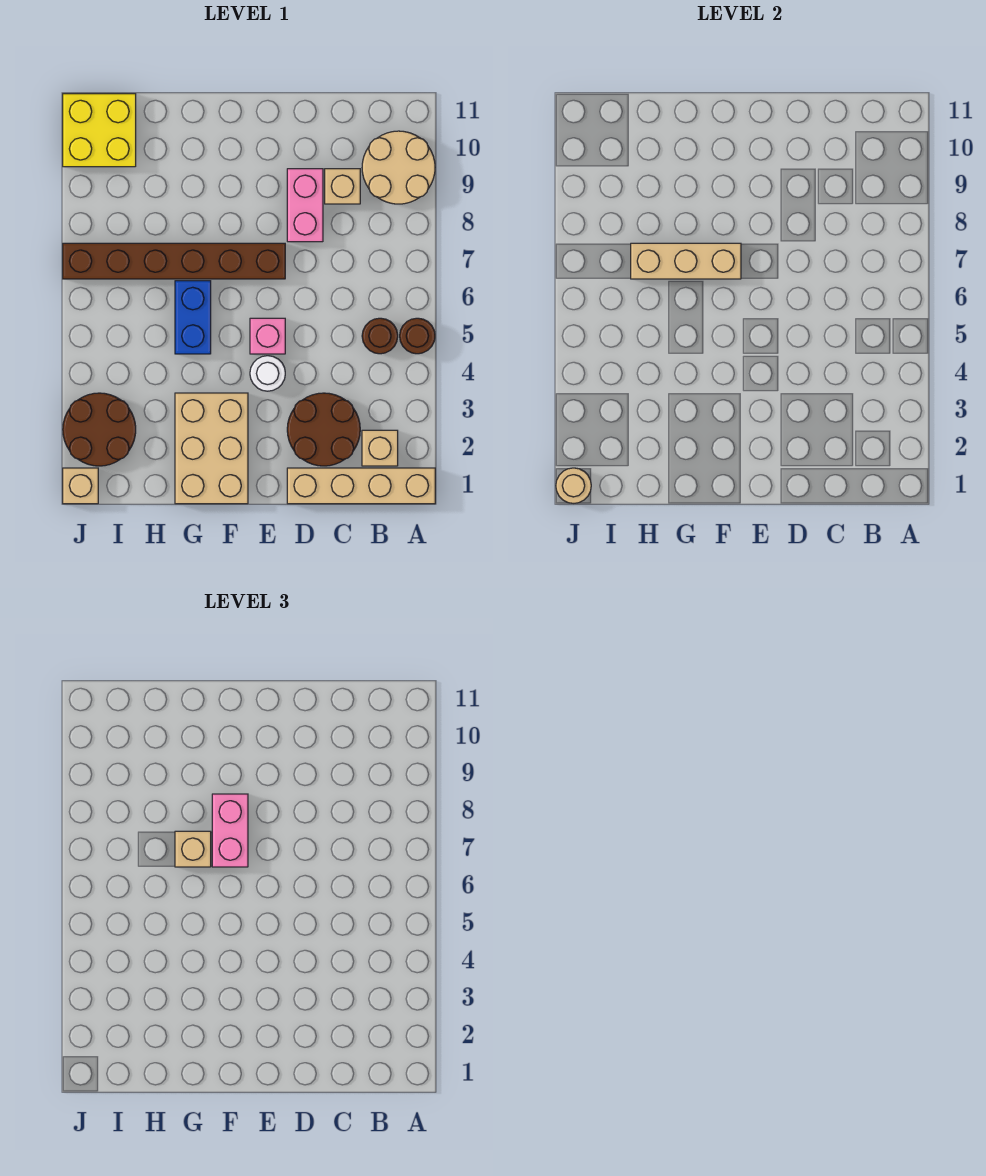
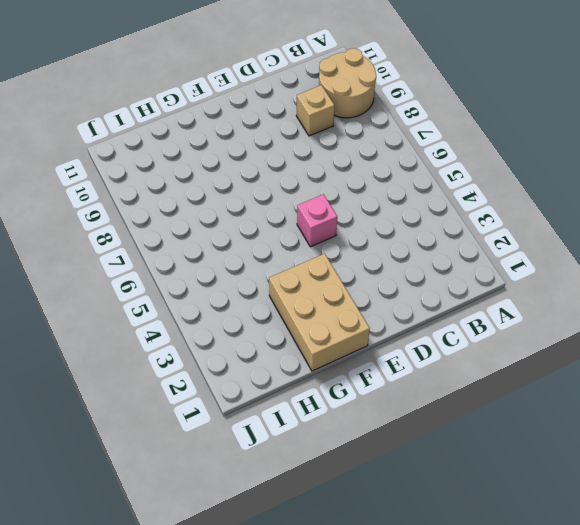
none -> tan brick A1:D1 level 1
none -> brown round brick A5 level 1
none -> tan brick B2 level 1

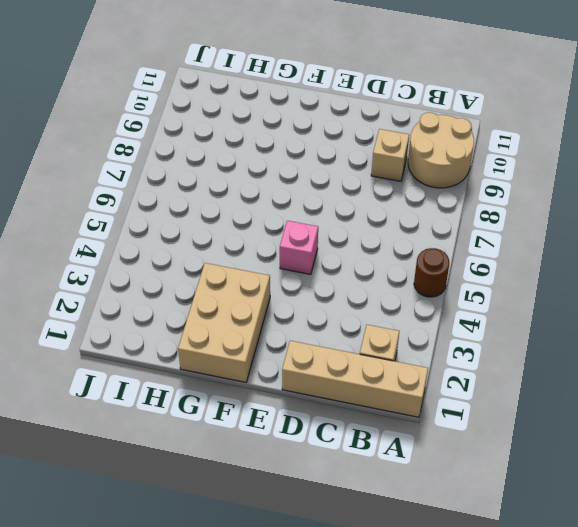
none -> brown round brick B5 level 1
none -> brown round brick C2:D3 level 1
none -> pink brick D8:D9 level 1

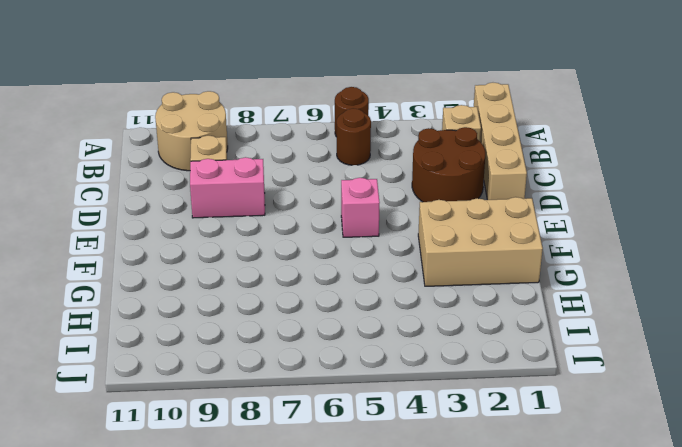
none -> white round brick E4 level 1
none -> brown brick E7:J7 level 1
none -> blue brick G5:G6 level 1

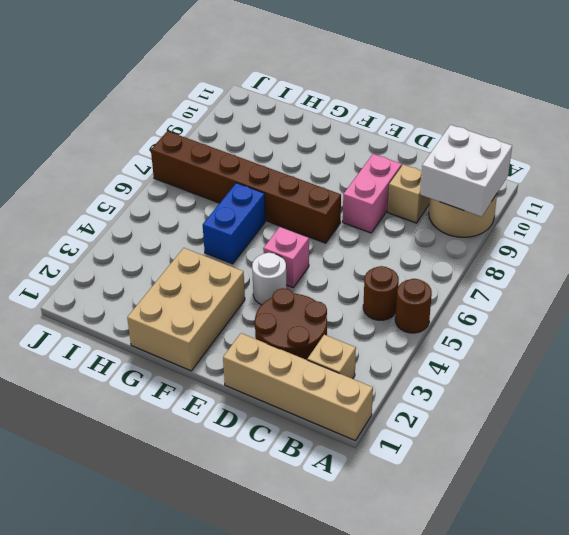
white brick A9:B10 level 2 -> none
none -> brown round brick I2:J3 level 1
none -> yellow brick I10:J11 level 1
none -> tan brick J1 level 1

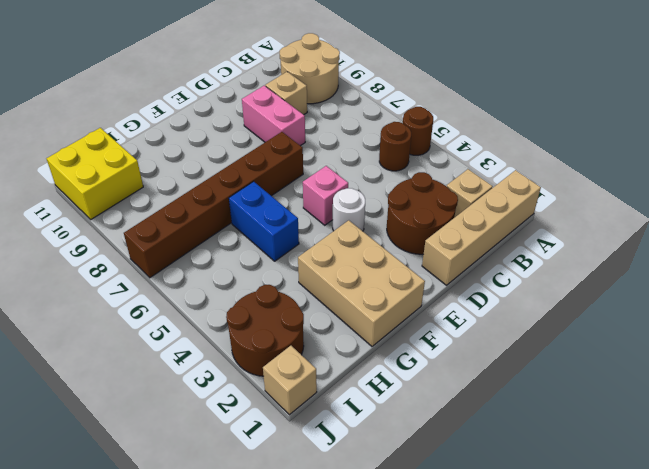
none -> tan brick F7:H7 level 2
none -> tan round brick J1 level 2
none -> pink brick F7:F8 level 3

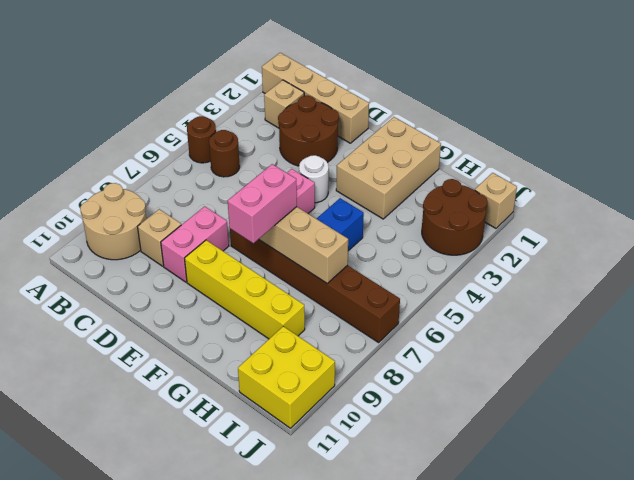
yellow brick E9:H9 level 1 -> none
none -> tan round brick J1 level 2
none -> tan brick G7 level 3

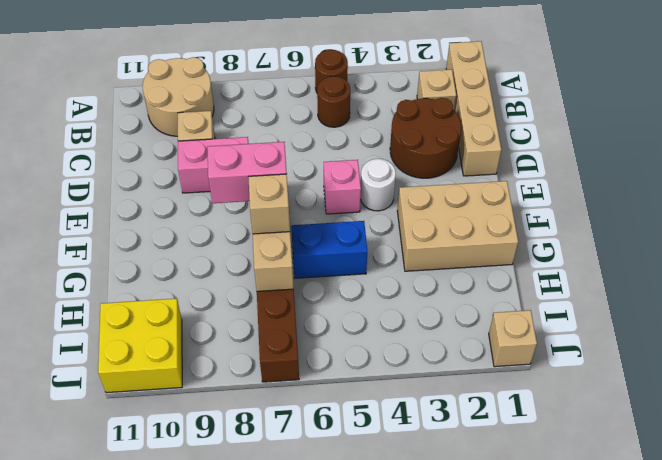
none -> brown round brick I2:J3 level 1
none -> tan round brick J1 level 2

